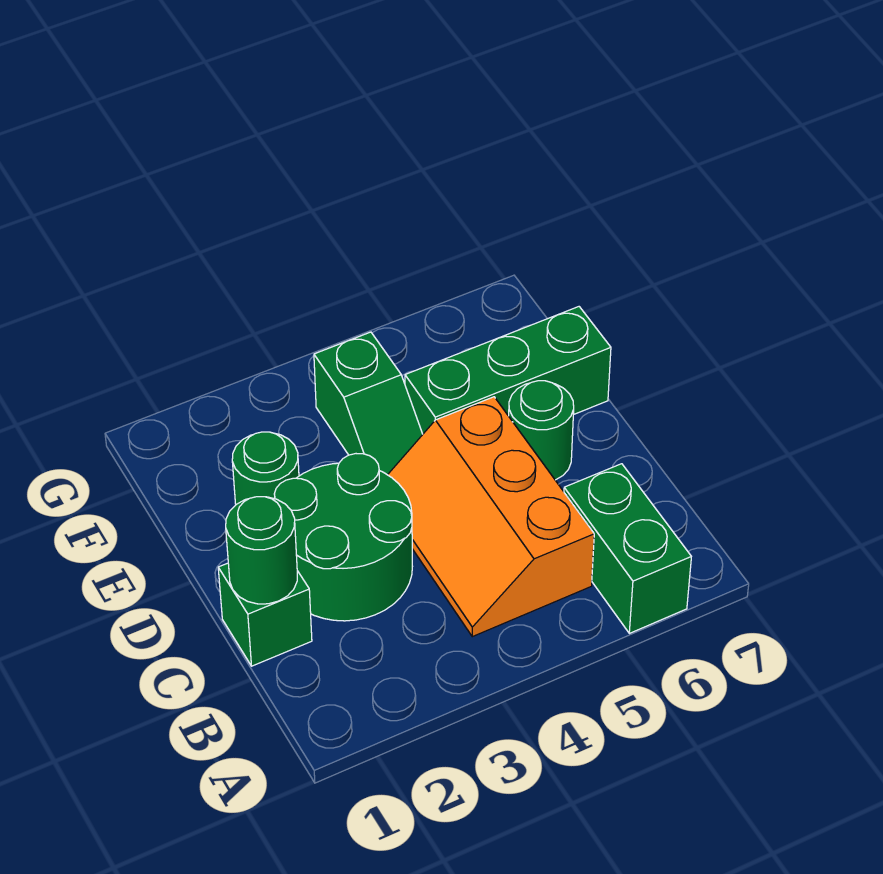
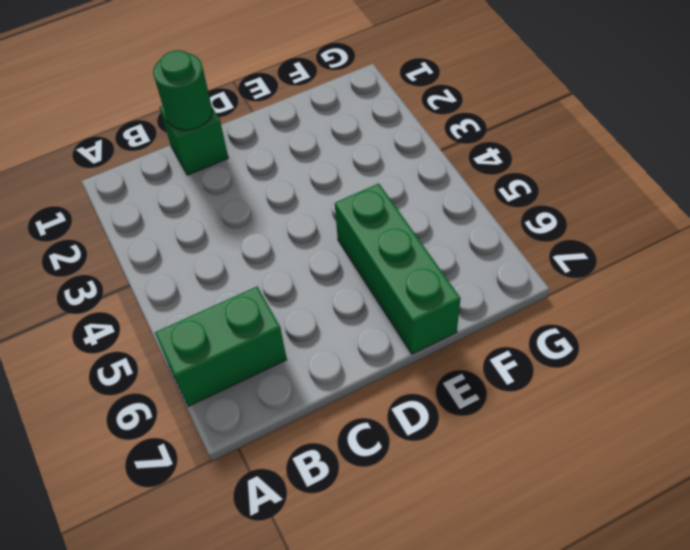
none -> orange slope B4:D5 level 1 top 5
none -> green round brick C2:D3 level 1

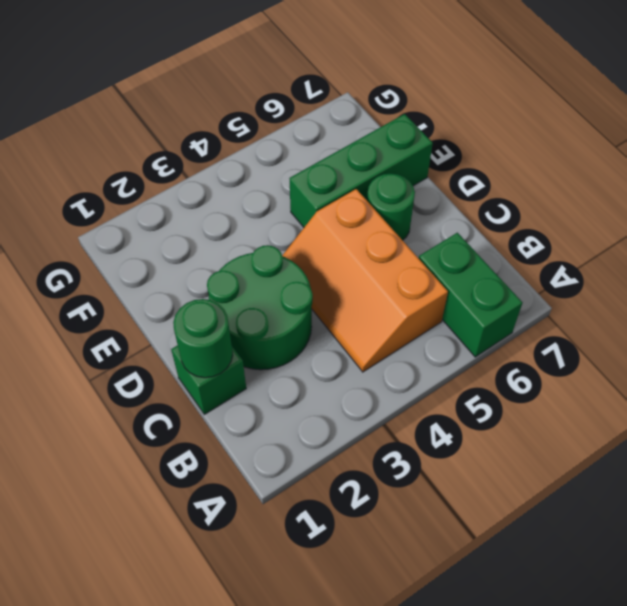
none -> green round brick E2 level 1
none -> green slope E4:F4 level 1 top F

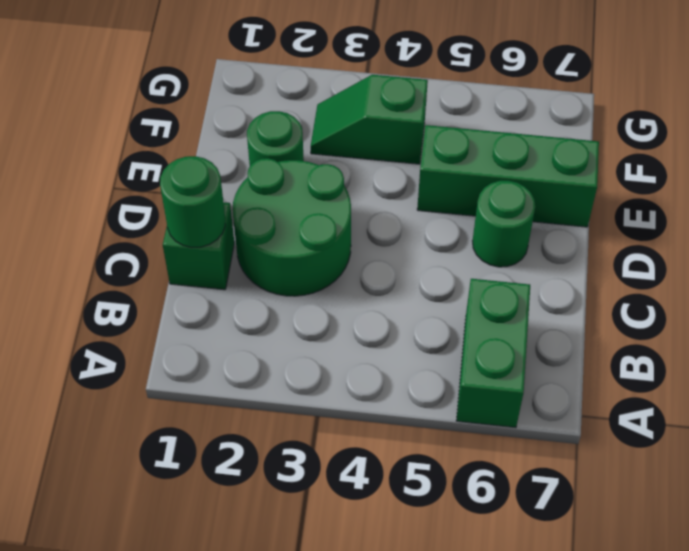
green slope F3:F4 level 1 top 4 -> green slope E4:F4 level 1 top F
none -> orange slope B4:D5 level 1 top 5

